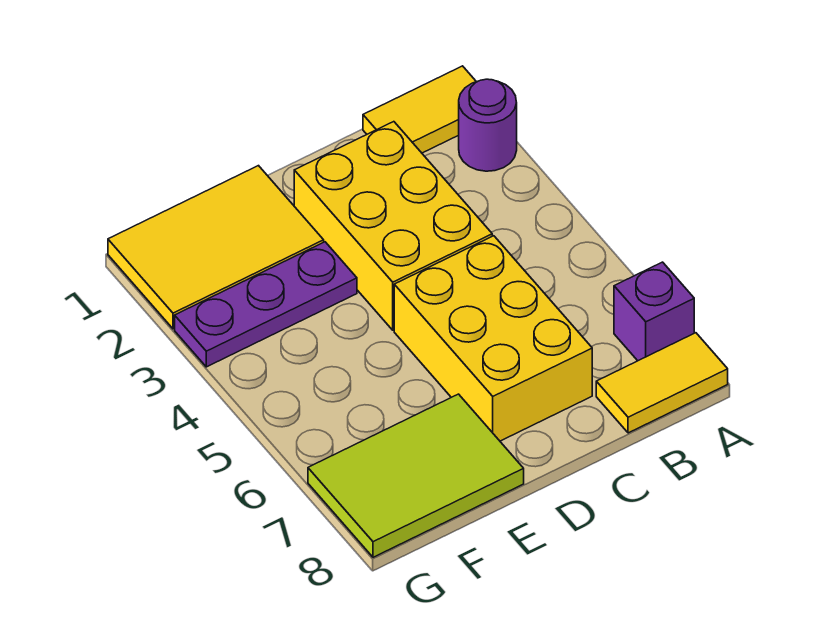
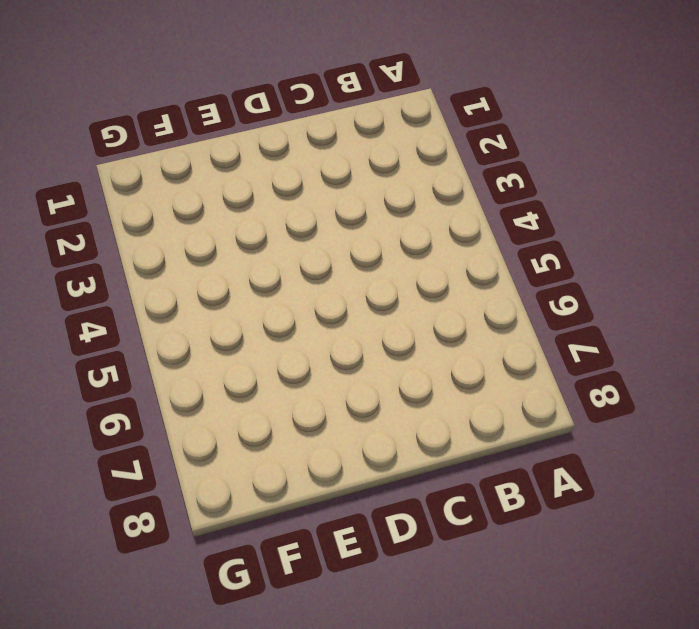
none -> yellow tile A1:B1 level 1
none -> purple round brick A2 level 1

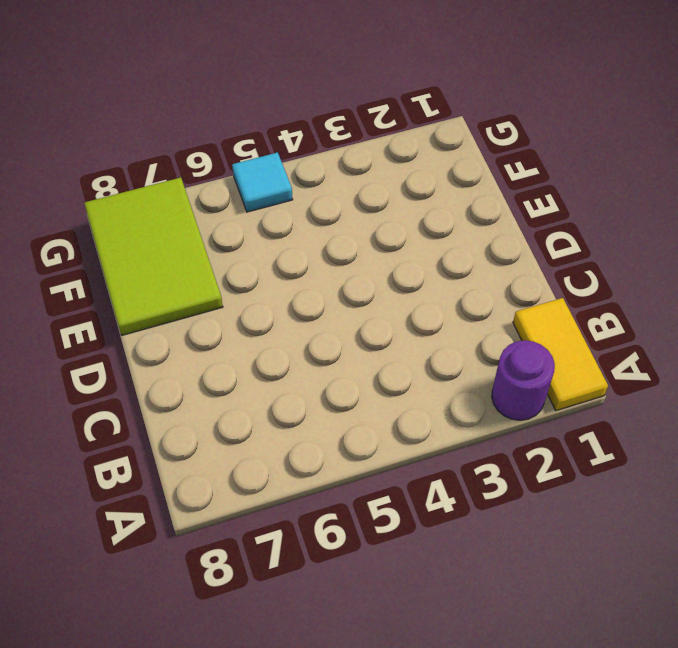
cyan tile G5 level 1 -> none
none -> purple brick A7 level 1
none -> yellow tile A8:B8 level 1

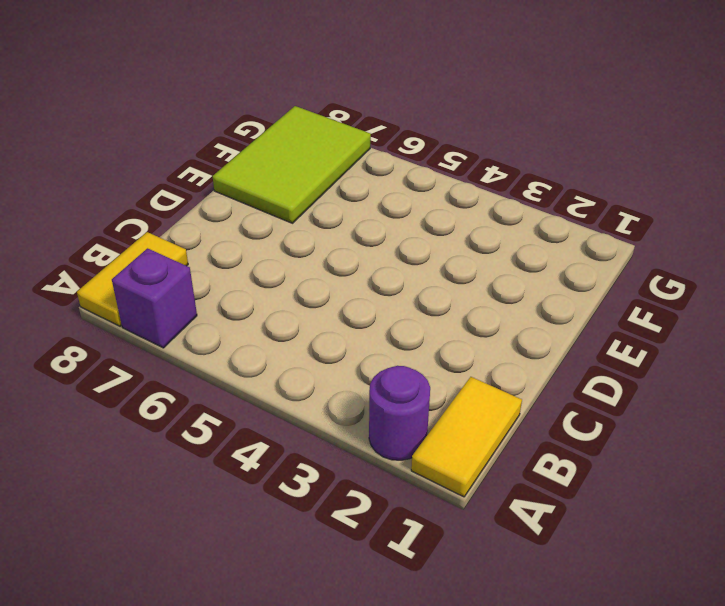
none -> yellow brick C2:D4 level 1
none -> yellow brick C5:D7 level 1

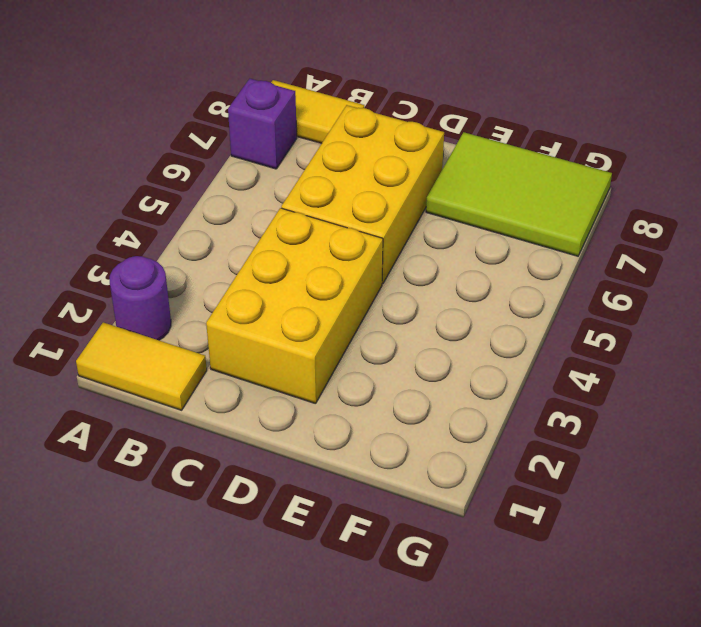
none -> yellow tile E1:G2 level 1
none -> purple plate E3:G3 level 1

